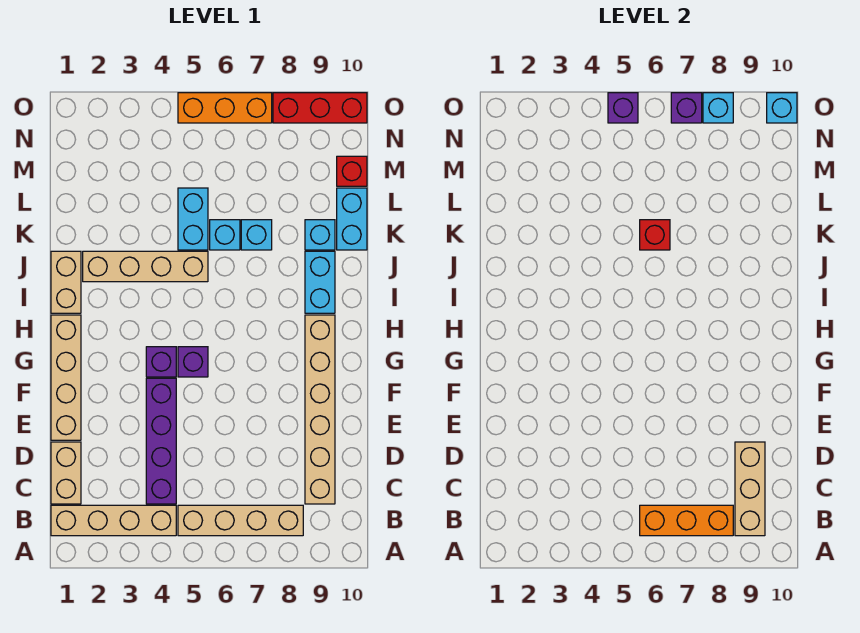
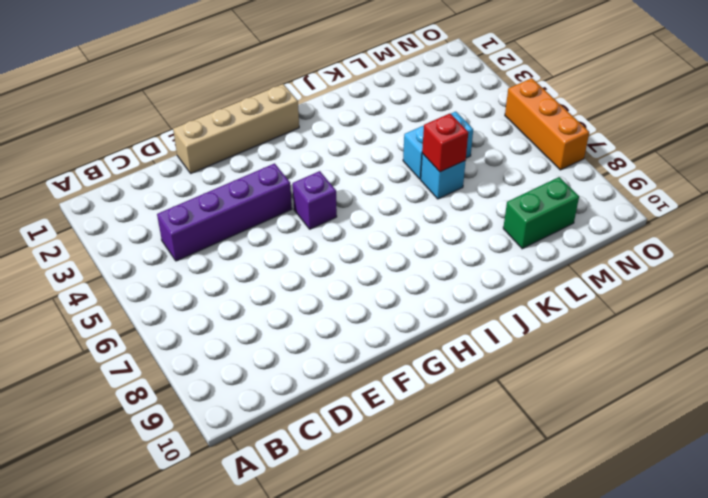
green brick L9:M9 level 1 -> none
none -> tan brick B1:B4 level 1
none -> tan brick B5:B8 level 1
none -> tan brick C1:D1 level 1

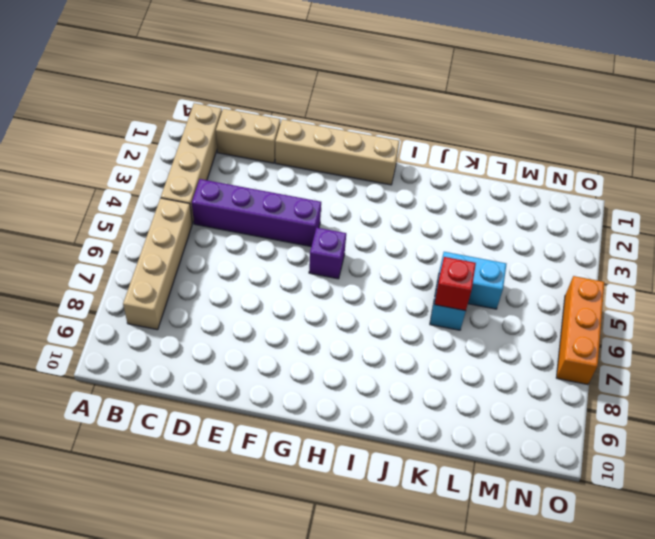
none -> tan brick C9:H9 level 1
none -> purple brick G4 level 1
none -> tan brick I1:J1 level 1

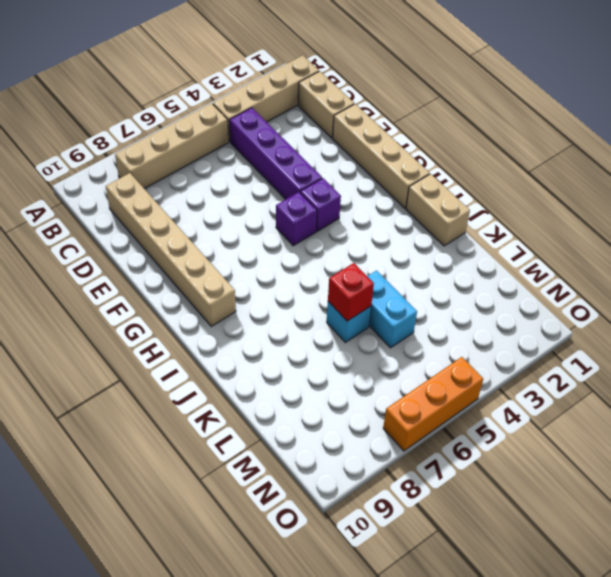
none -> cyan brick I9:J9 level 1
none -> tan brick J2:J5 level 1
none -> cyan brick K7 level 1

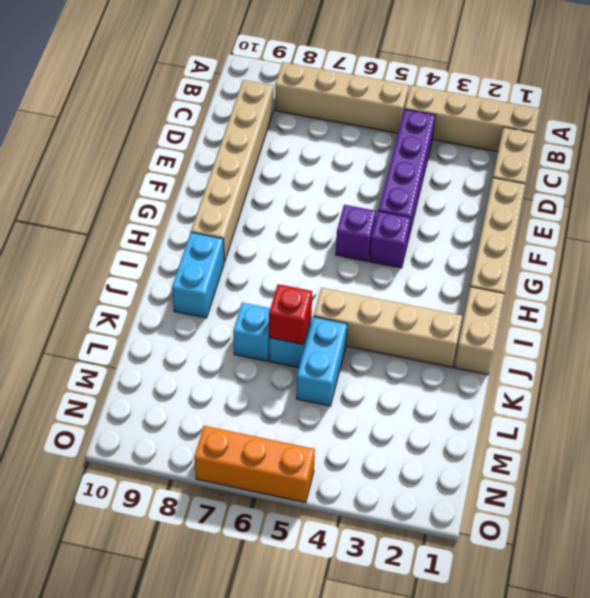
none -> cyan brick K9 level 1
none -> cyan brick K10:L10 level 1
none -> red brick M10 level 1

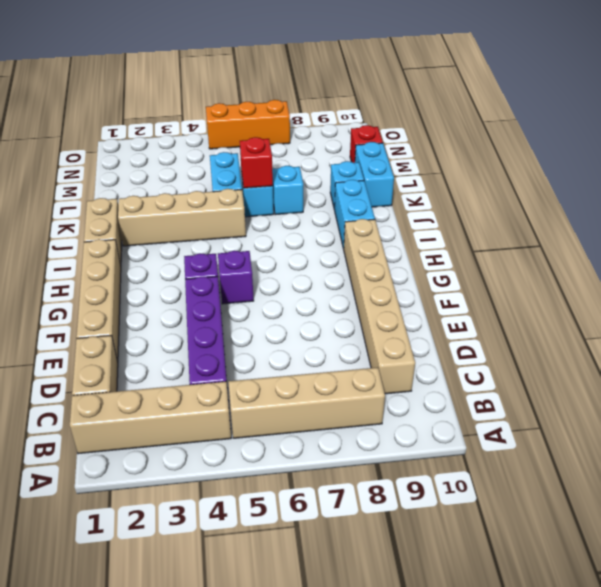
none -> red brick O8:O10 level 1
none -> orange brick B6:B8 level 2
none -> tan brick B9:D9 level 2

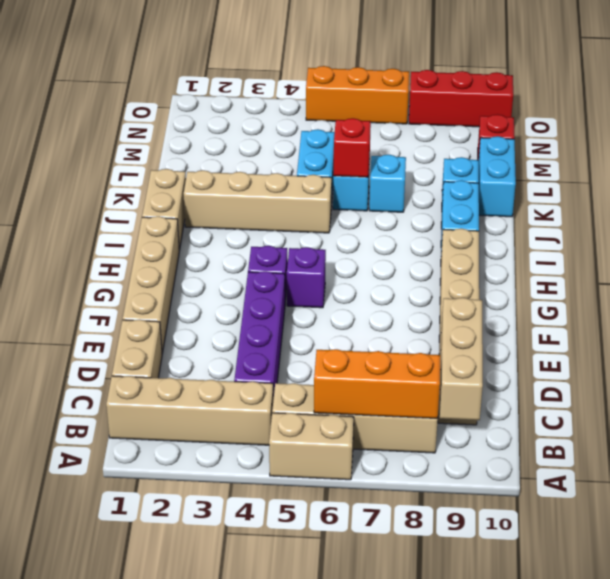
tan brick A5:A6 level 1 -> none
none -> purple brick O5 level 2
none -> purple brick O7 level 2
none -> cyan brick O8 level 2

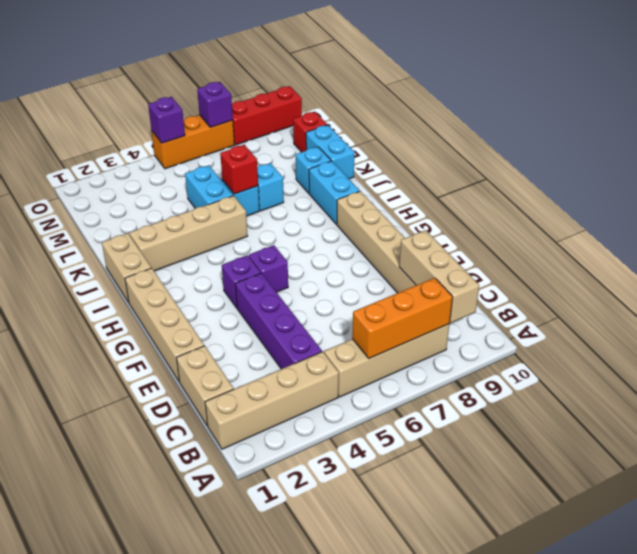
none -> cyan brick O8 level 2
none -> cyan brick O10 level 2

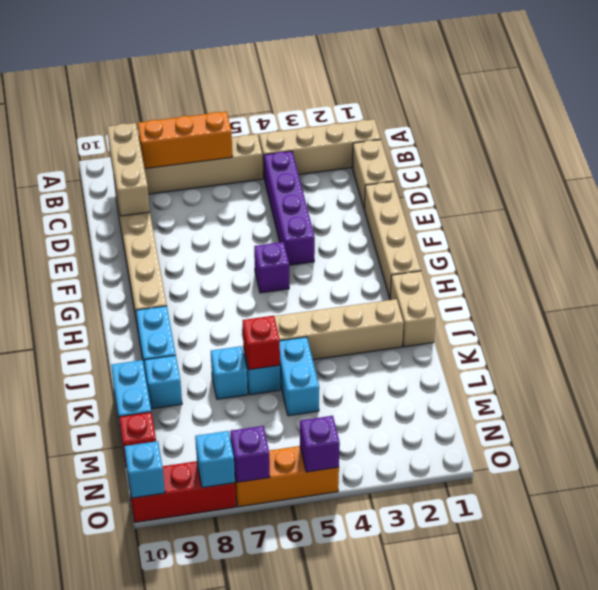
none -> purple brick G4 level 1

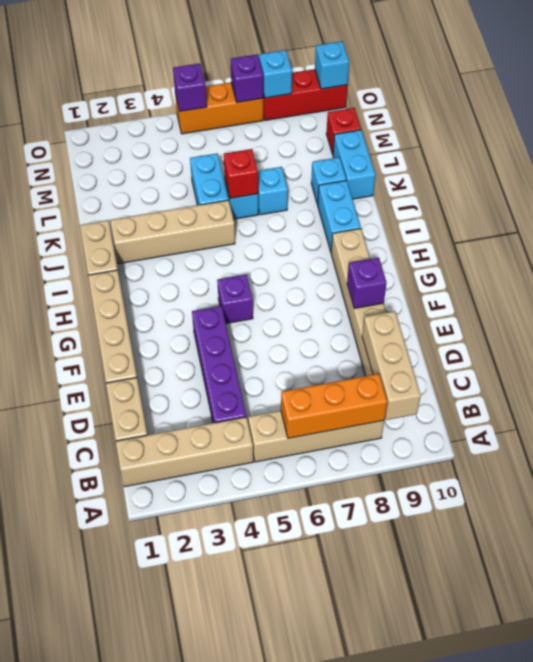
purple brick F9 level 2 -> purple brick G4 level 1

